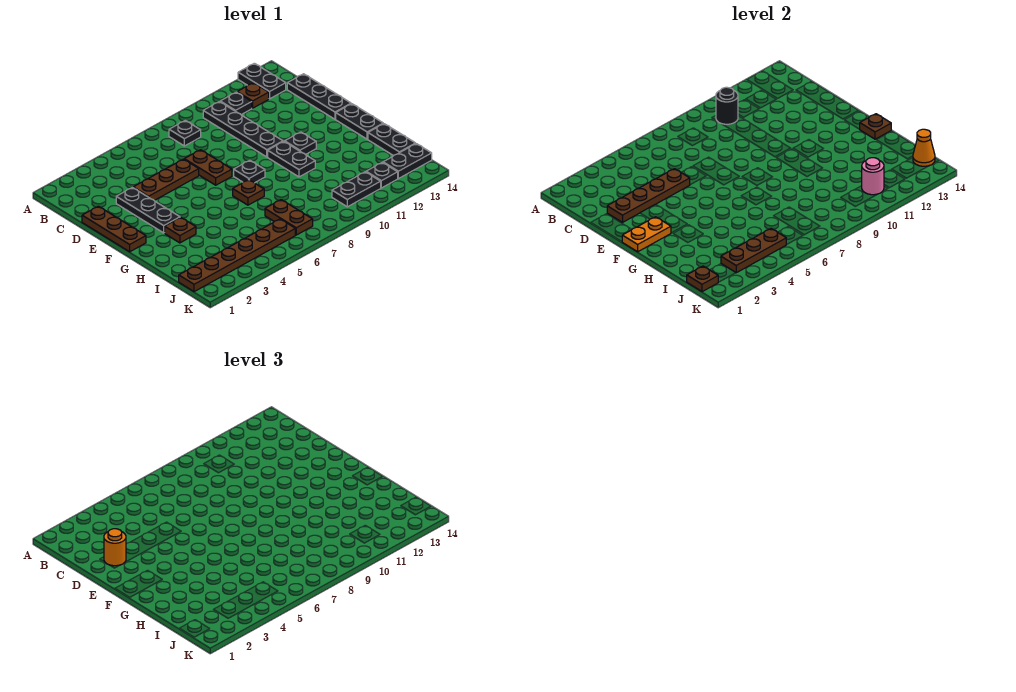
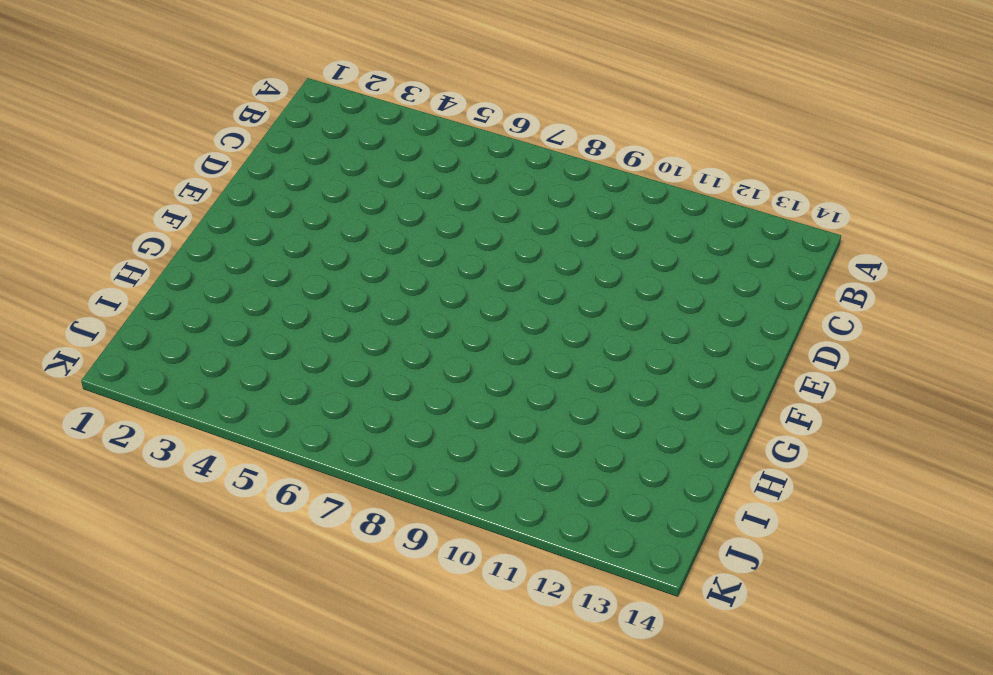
none -> black plate A13:B13 level 1
none -> black plate B8 level 1
none -> black plate B10:E10 level 1
none -> black plate B11 level 1

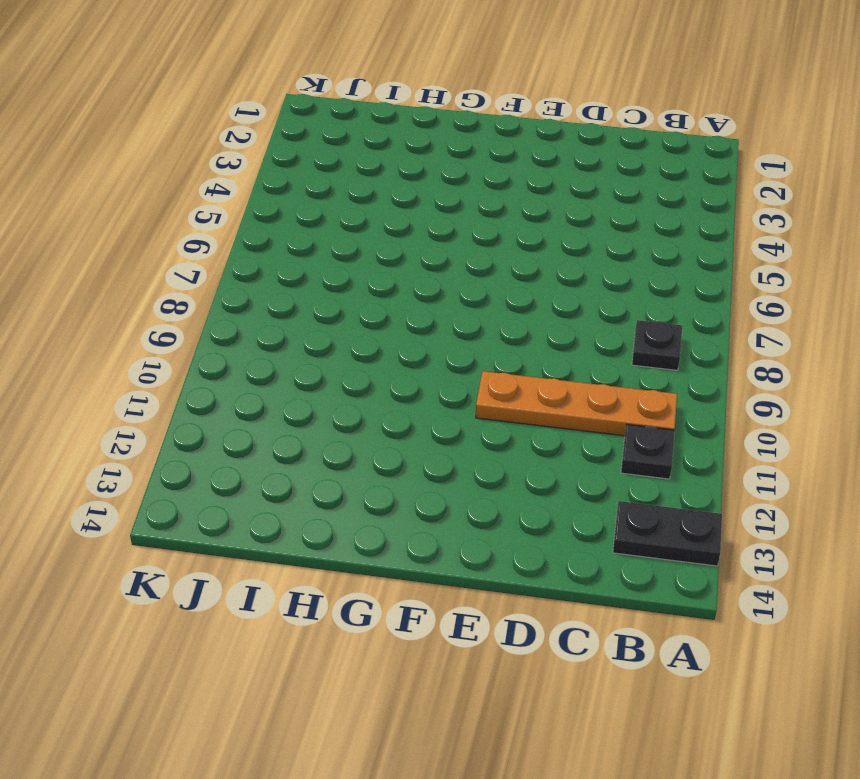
orange plate B10:E10 level 1 -> black plate B10:E10 level 1
none -> brown plate B12 level 1
none -> black plate C14:E14 level 1
none -> brown plate D1:F1 level 1
none -> black plate D3:F3 level 1

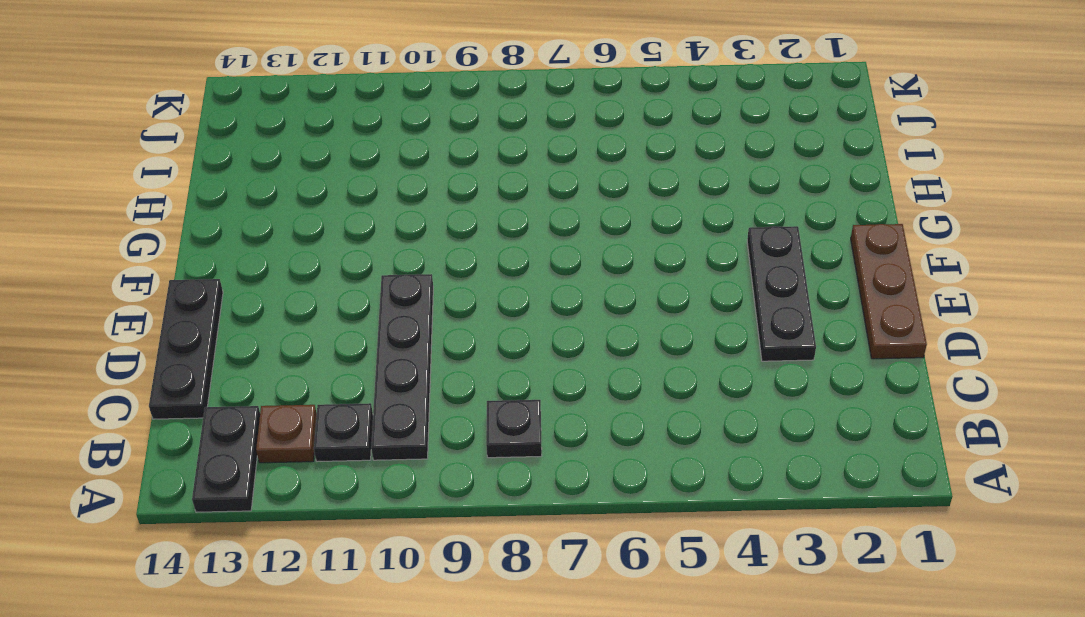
none -> brown plate D4:D6 level 1
none -> brown plate D7:E7 level 1
none -> black plate F8 level 1
none -> black plate F10:G10 level 1

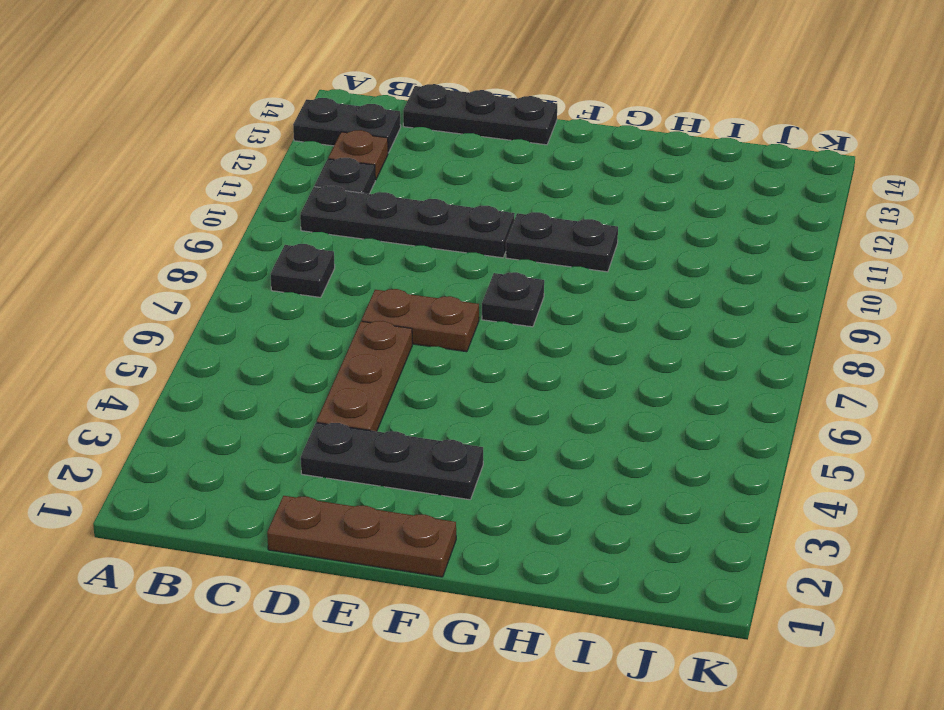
none -> black plate F11 level 1
none -> black plate F14:G14 level 1
none -> brown plate G3 level 1
none -> brown plate G7 level 1

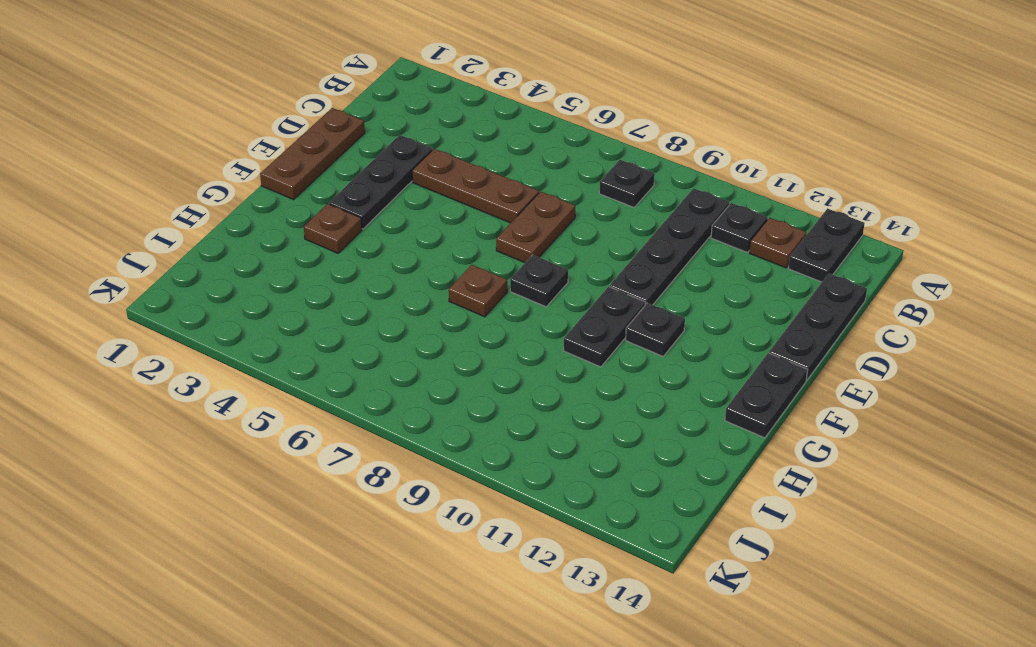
none -> black plate H14:I14 level 1
none -> brown plate I7:J7 level 1
none -> brown plate J1:J6 level 1
none -> black plate J10:J11 level 1

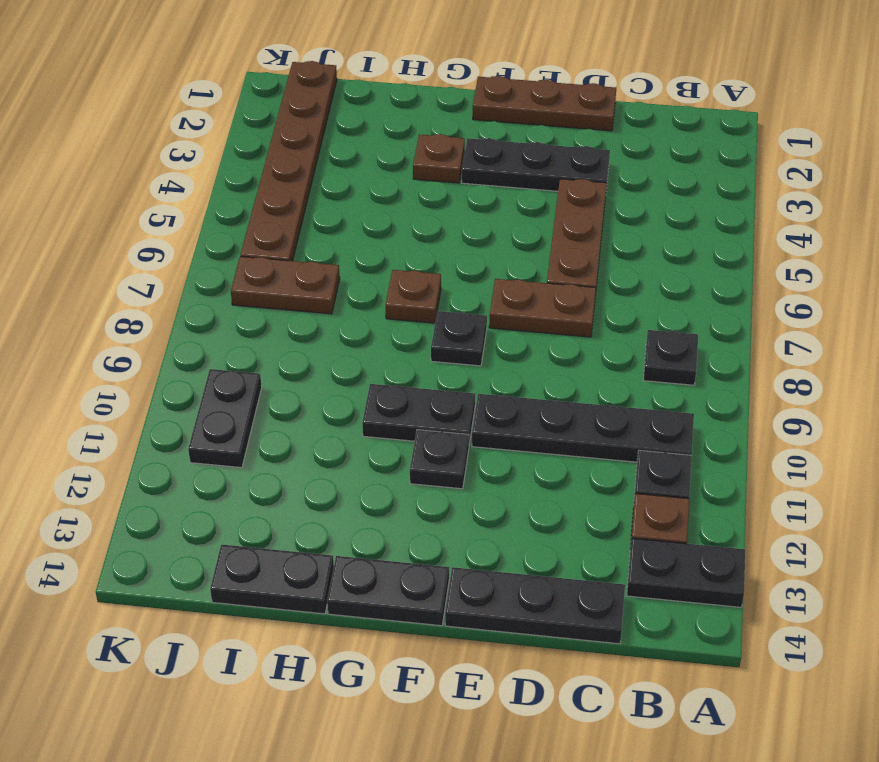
none -> black plate J12 level 1
none -> black plate J13:J14 level 1
none -> black round brick B10 level 2
none -> brown plate D2:D5 level 2

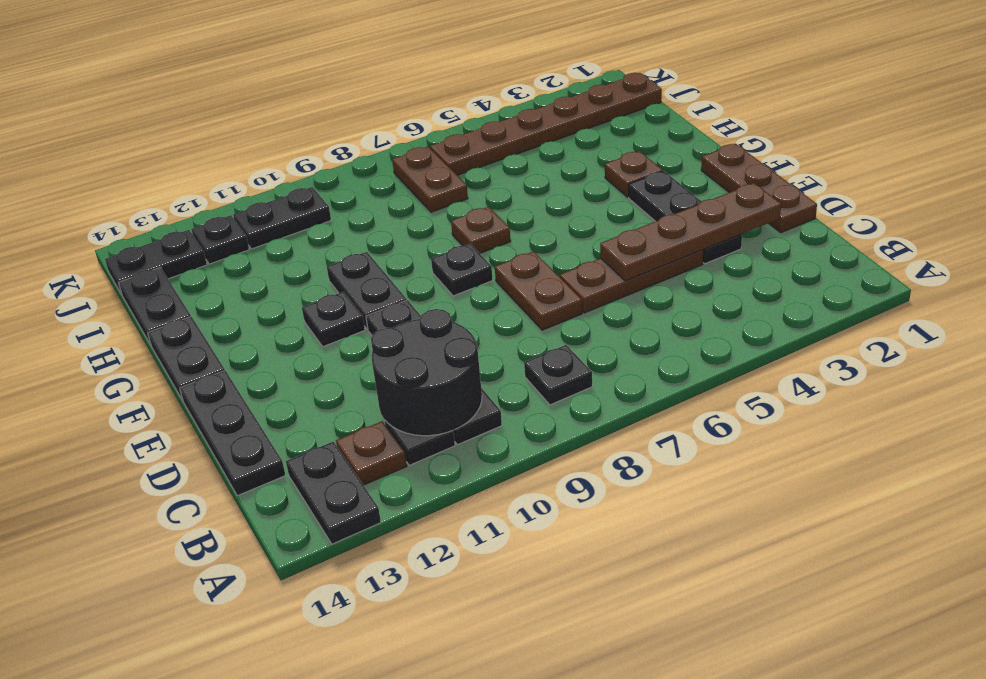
black round brick B10:C11 level 2 -> black round brick B10 level 2
none -> orange plate F1:F2 level 2
none -> brown plate G14 level 2
none -> brown plate J1 level 2
none -> brown plate J3:J5 level 2

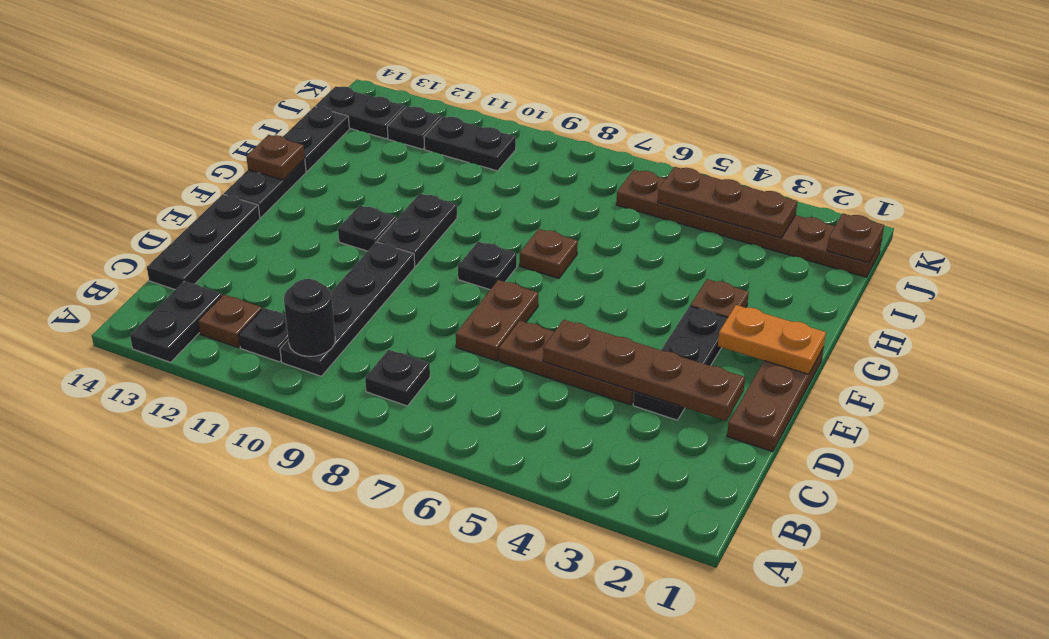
none -> brown plate I7:J7 level 1
none -> pink round brick J11 level 2
none -> orange cone J14 level 2
none -> orange round brick D2 level 3

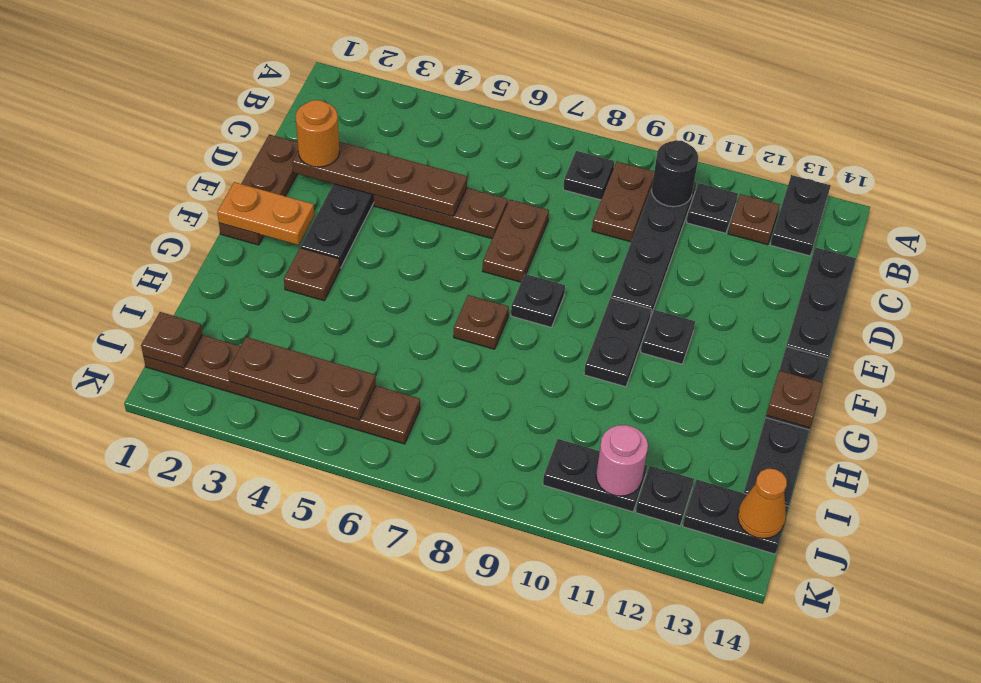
brown plate B9:C9 level 1 -> brown plate I7:J7 level 1

